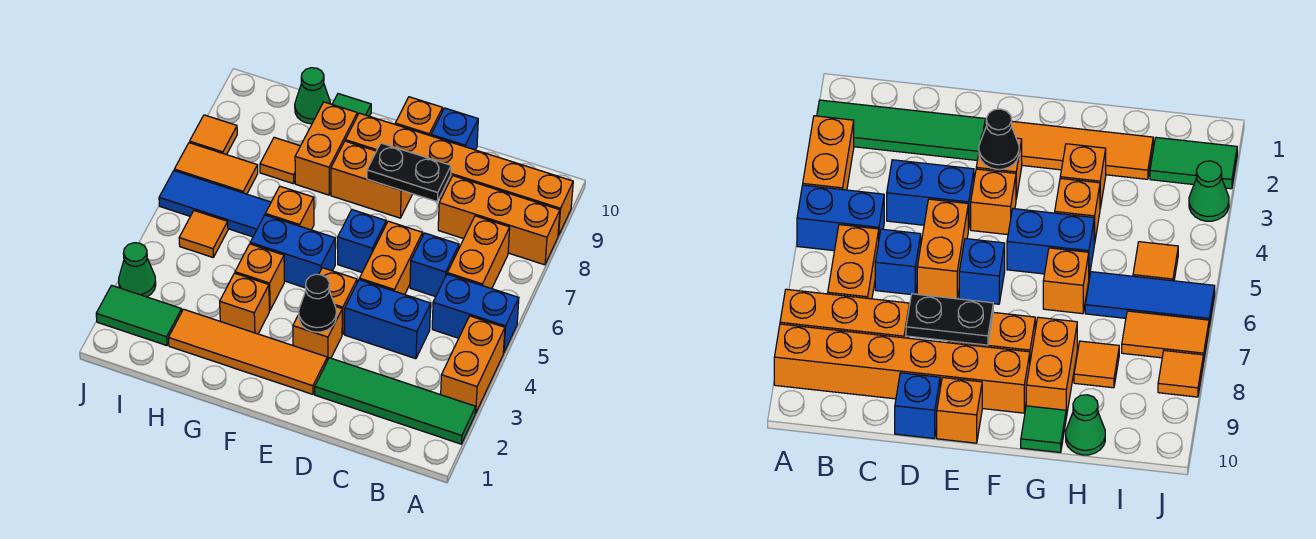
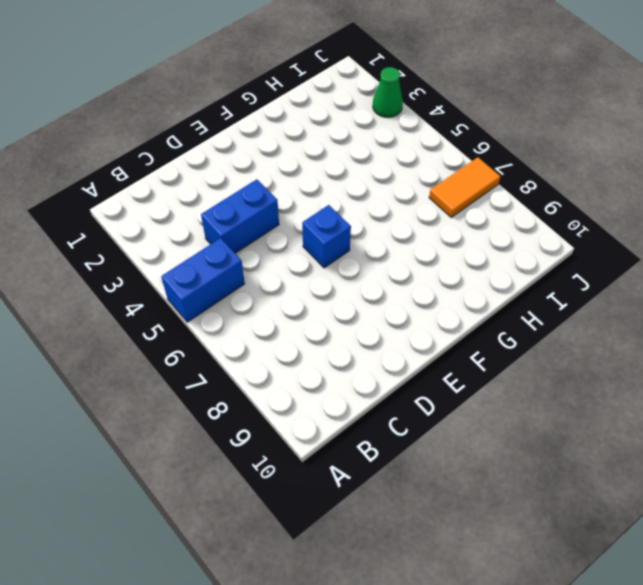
none -> green tile A2:D2 level 1
none -> orange brick A3:A4 level 1
none -> orange brick A8:C8 level 1
none -> orange brick A9:F9 level 1

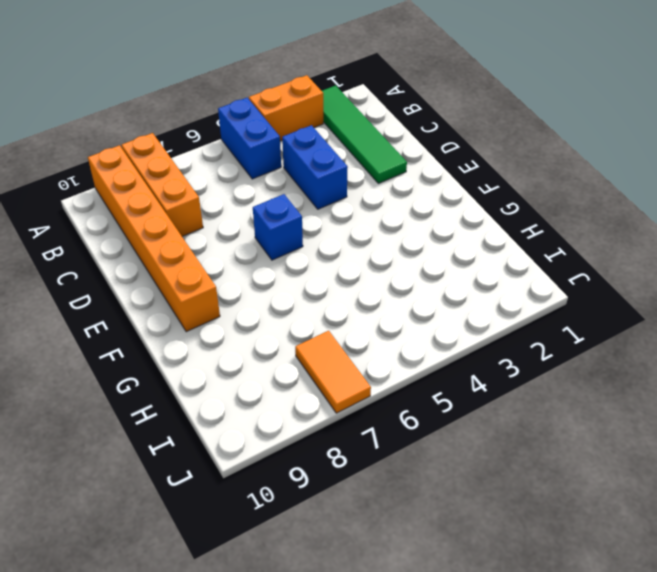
none -> orange brick B6:B7 level 1
none -> blue brick C6 level 1
none -> orange brick D5:D6 level 1
none -> blue brick D10 level 1

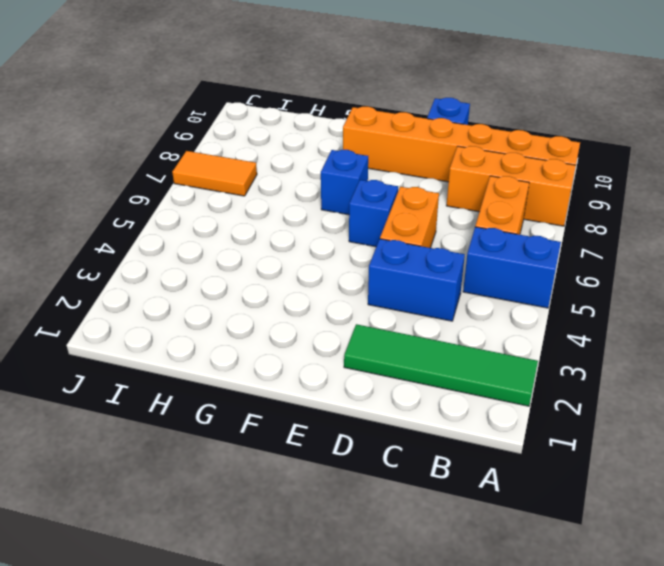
blue brick F7 level 1 -> blue brick C6 level 1
none -> orange brick A3:A4 level 1
none -> orange tile E2:H2 level 1
none -> orange brick E3 level 1
none -> orange brick E4 level 1

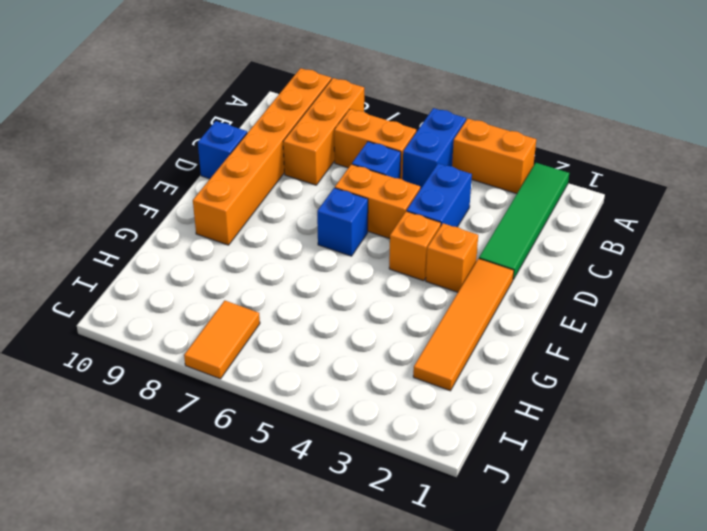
none -> orange brick E8:F8 level 1
none -> orange brick E10 level 1
none -> blue brick F5:G5 level 1
none -> orange brick G3 level 1

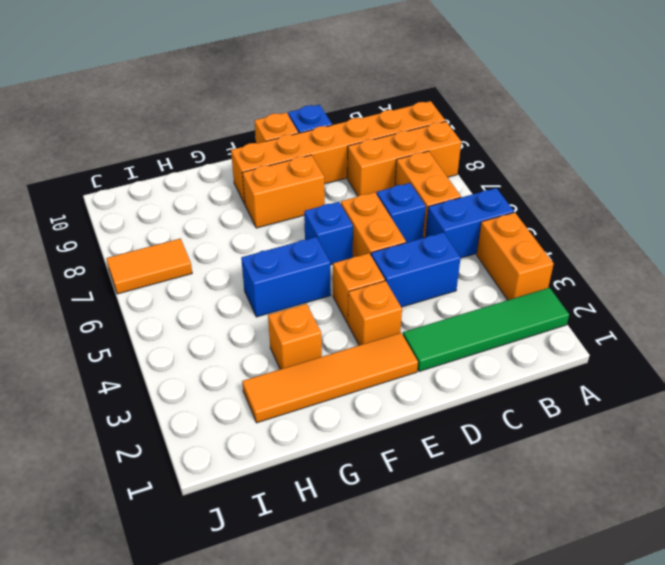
none -> orange brick G4 level 1
none -> orange brick G6 level 1
none -> orange brick G8:G9 level 1
none -> green tile G10 level 1

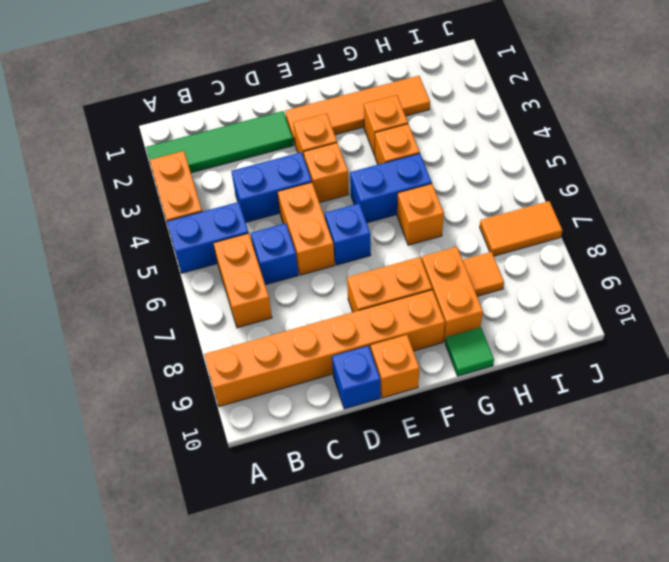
none -> orange brick A8:C8 level 1
none -> blue tile H6:J6 level 1
none -> green cone H10 level 1
none -> green tile I2:J2 level 1

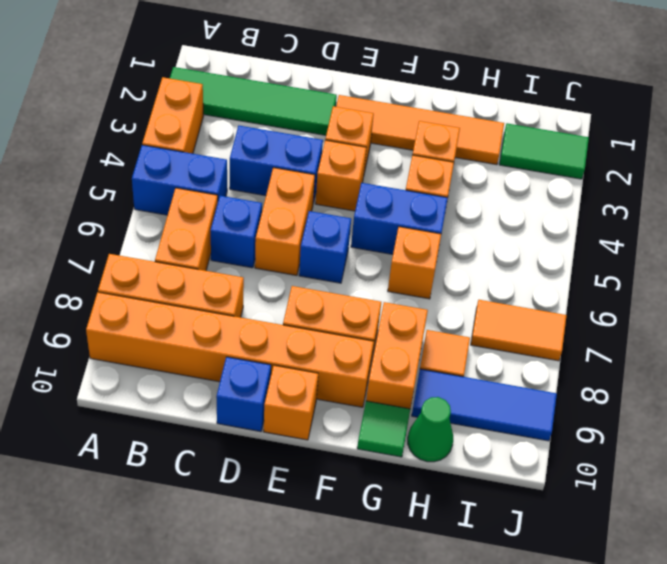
blue tile H9:J9 level 1 -> blue tile H6:J6 level 1
none -> orange tile I5 level 1
none -> green cone J3 level 1
none -> orange tile J8 level 1
none -> black plate D8:E8 level 2

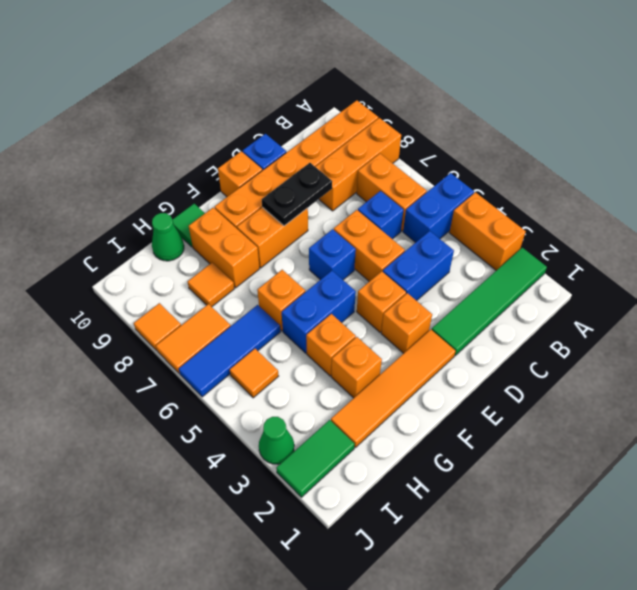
none -> black cone E3 level 2

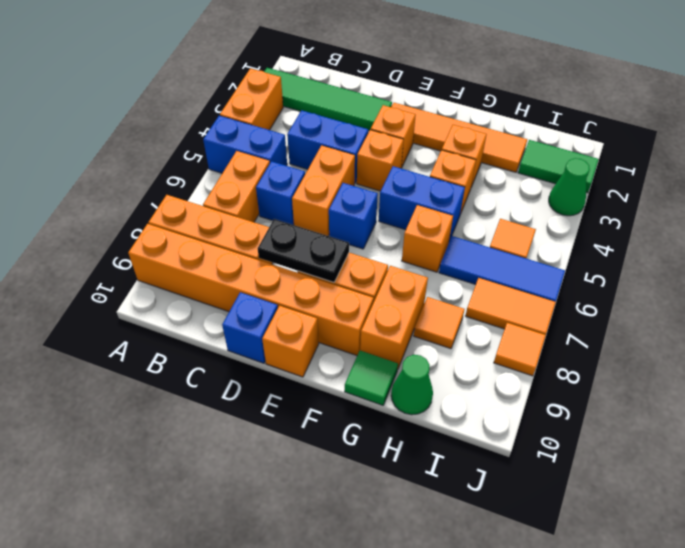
none -> black cone E3 level 2

